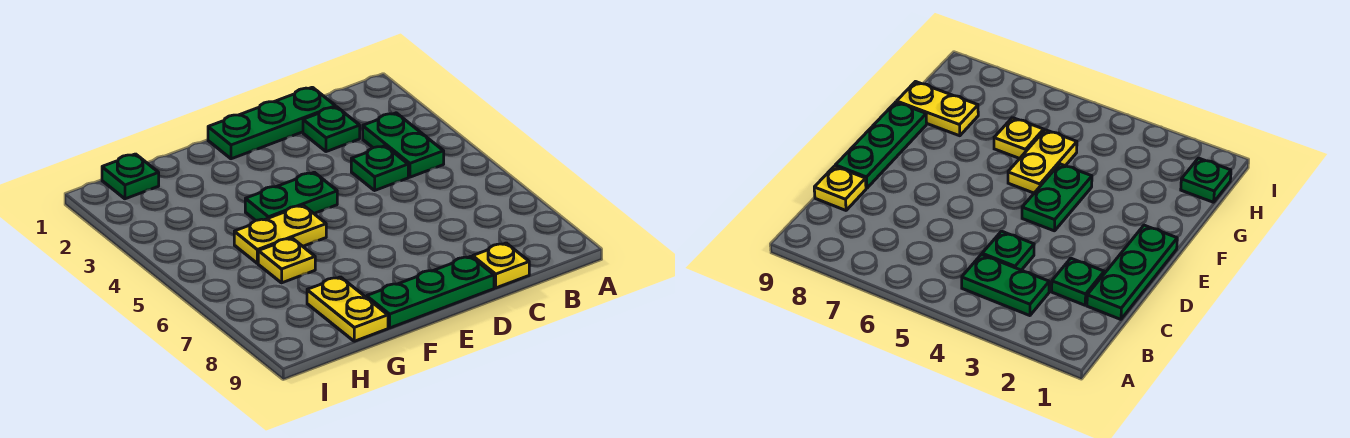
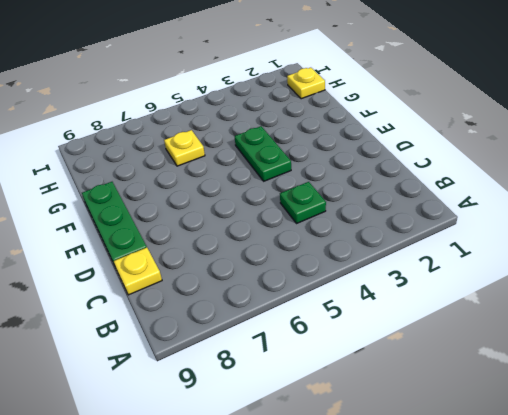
yellow plate H1 level 1 -> green plate H1 level 1
none -> green plate B3:B4 level 1
none -> green plate C1:E1 level 1

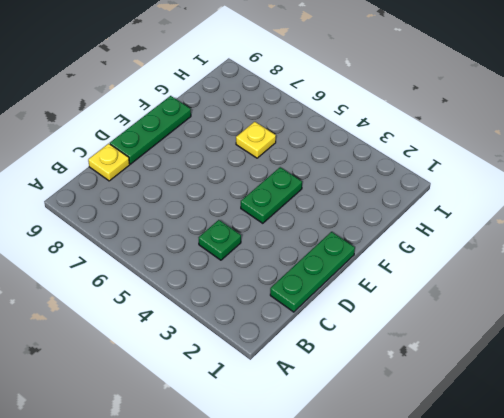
none -> green plate B3:B4 level 1
none -> green plate C2 level 1

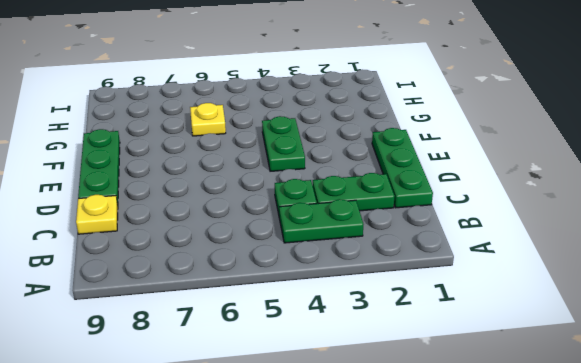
green plate C2:C3 level 1 -> green plate C2 level 1
none -> yellow plate F5:G5 level 1
none -> yellow plate G8:G9 level 1

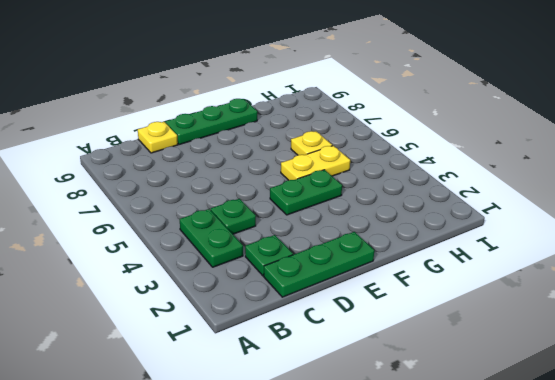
none -> yellow plate G8:G9 level 1
none -> green plate H1 level 1

